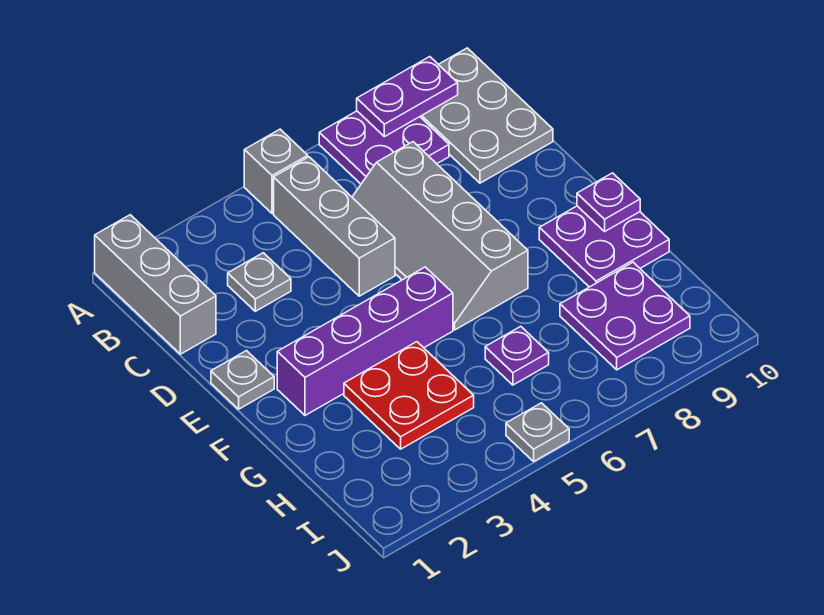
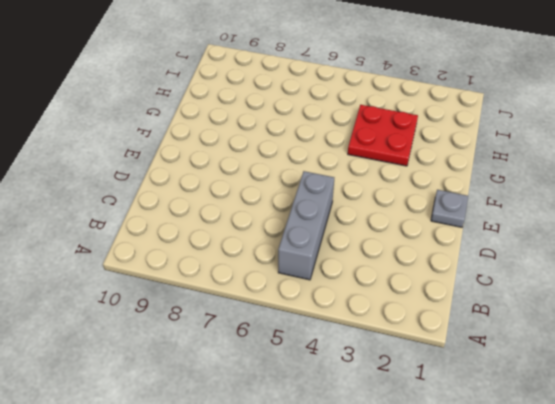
none -> grey brick A1:C1 level 1
none -> grey brick A5 level 1
none -> purple plate A7:B8 level 1

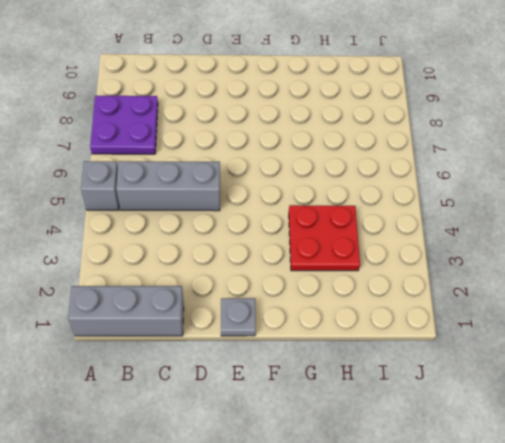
none -> grey plate A9:C10 level 1
none -> grey plate C3 level 1
none -> grey slope C6:F7 level 1 top 7

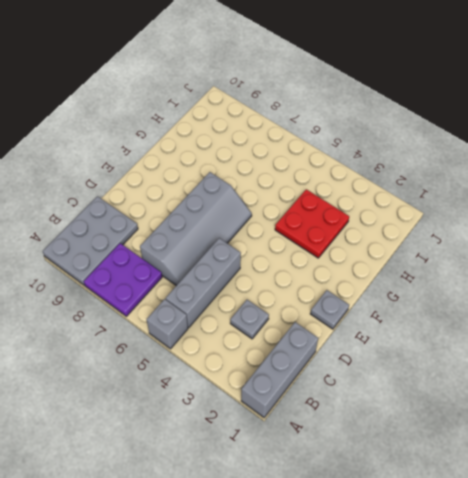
none -> purple brick F2:F5 level 1
none -> purple plate F9:G10 level 1
none -> purple plate H6 level 1

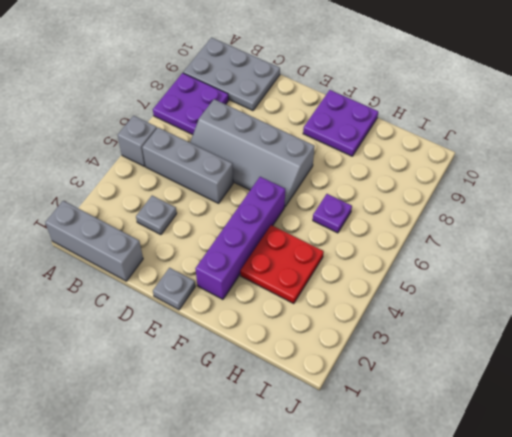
none -> purple plate H8:I9 level 1
none -> grey plate J5 level 1
none -> purple plate A8:A9 level 2

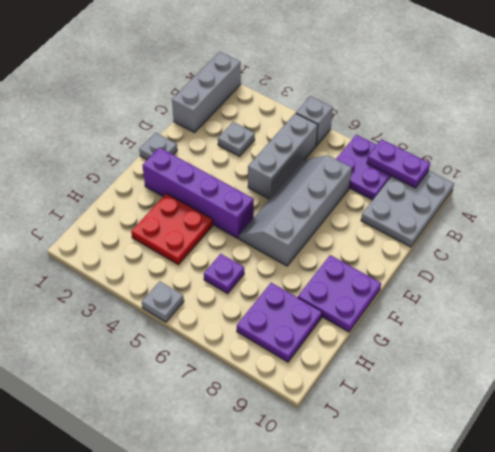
none -> purple plate F10 level 2

